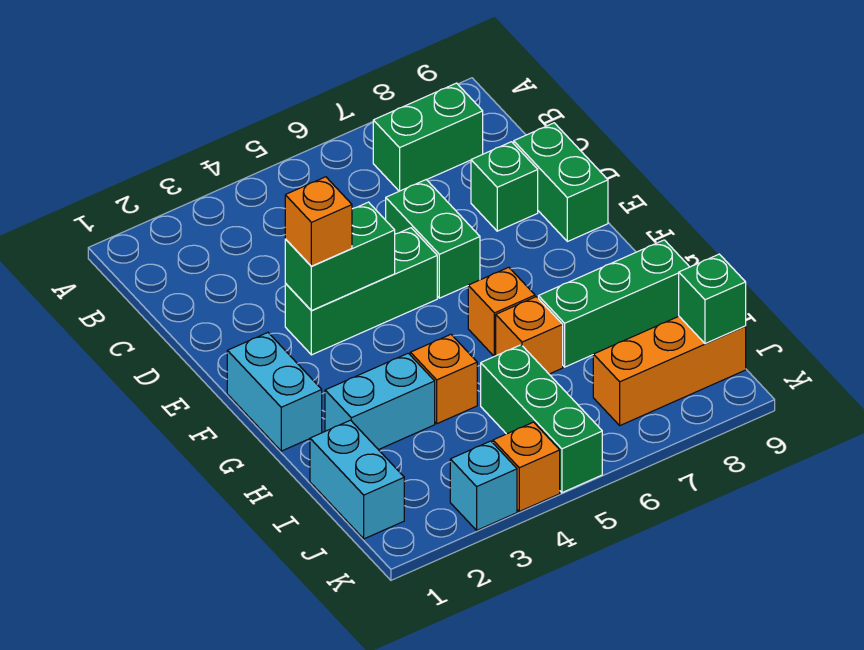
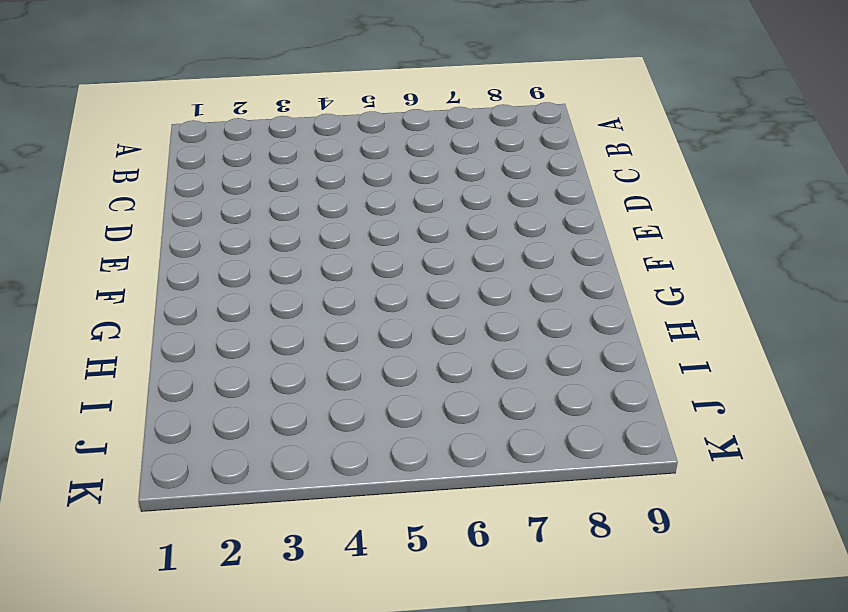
none -> green brick B7:B8 level 1
none -> green brick D6:E6 level 1
none -> green brick D8 level 1

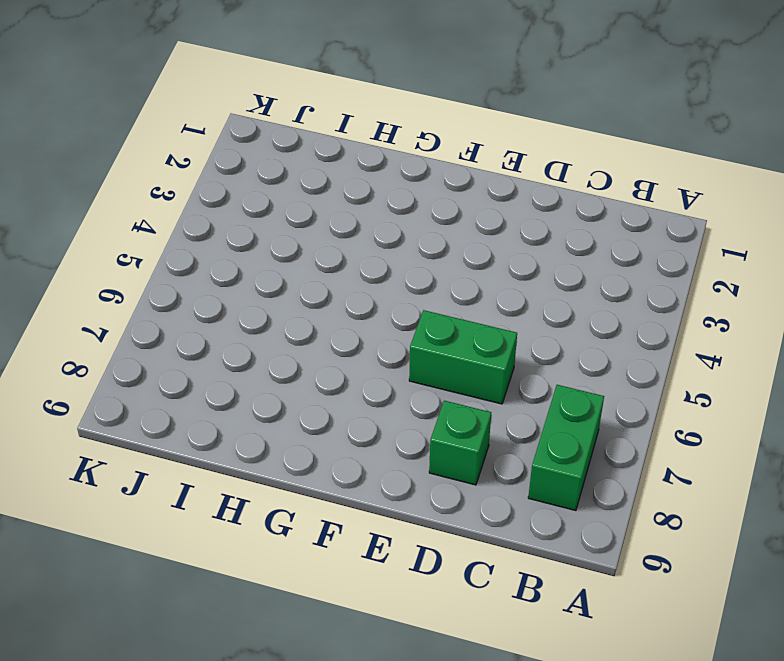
none -> green brick D9:E9 level 1
none -> green brick E3:E5 level 1
none -> cyan brick F1:G1 level 1

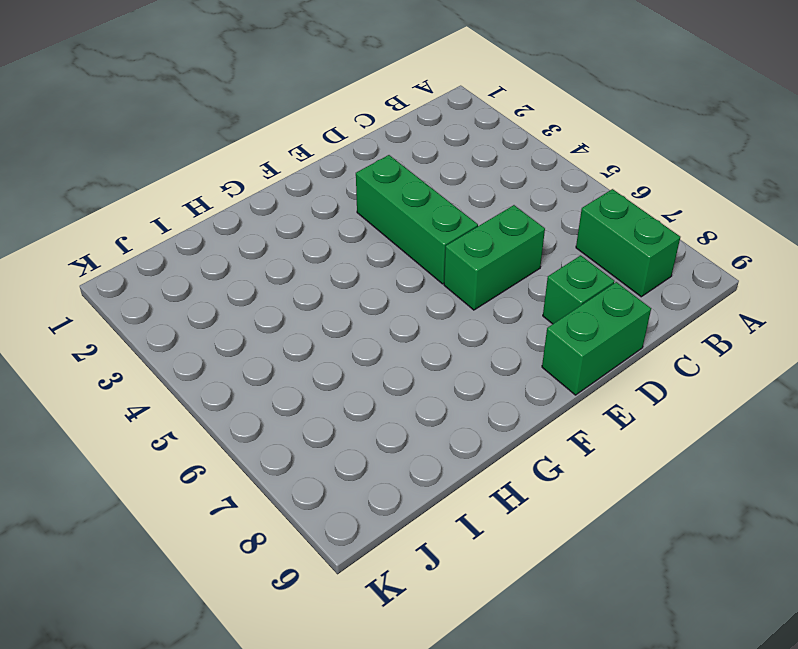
none -> cyan brick F1:G1 level 1
none -> orange brick G6 level 1
none -> cyan brick H2:H3 level 1

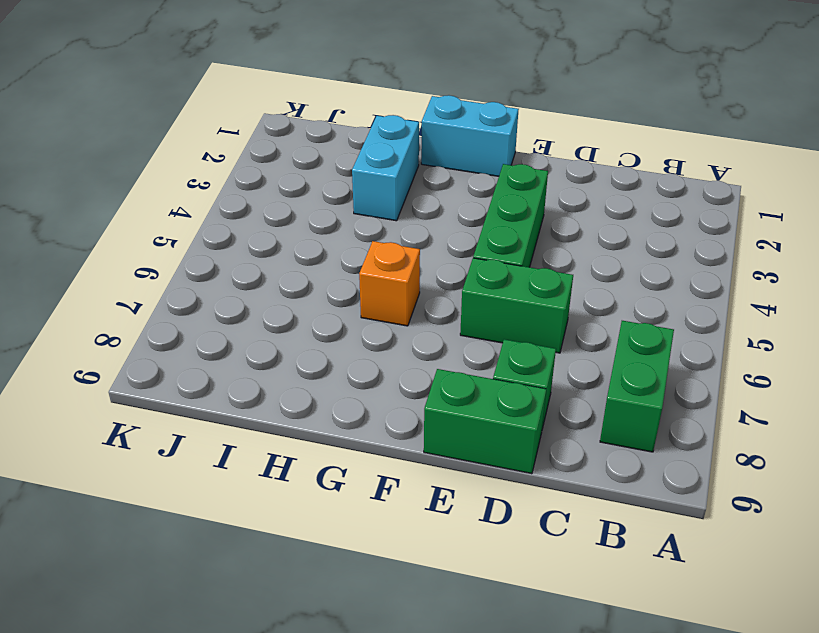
none -> orange brick H4 level 1
none -> orange brick H6 level 1
none -> green brick H7:H9 level 1

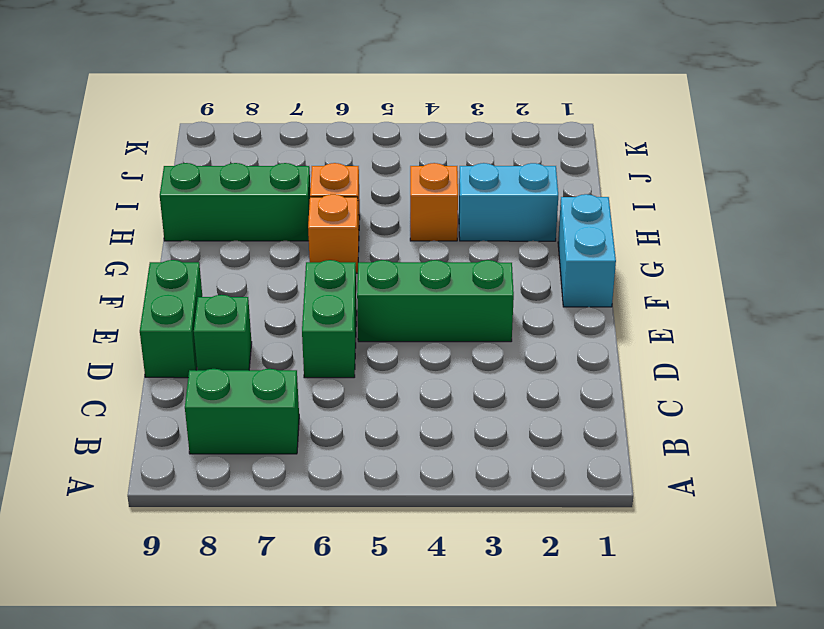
none -> cyan brick I1:J1 level 1
none -> green brick I5:K5 level 1
none -> orange brick J7:J9 level 1

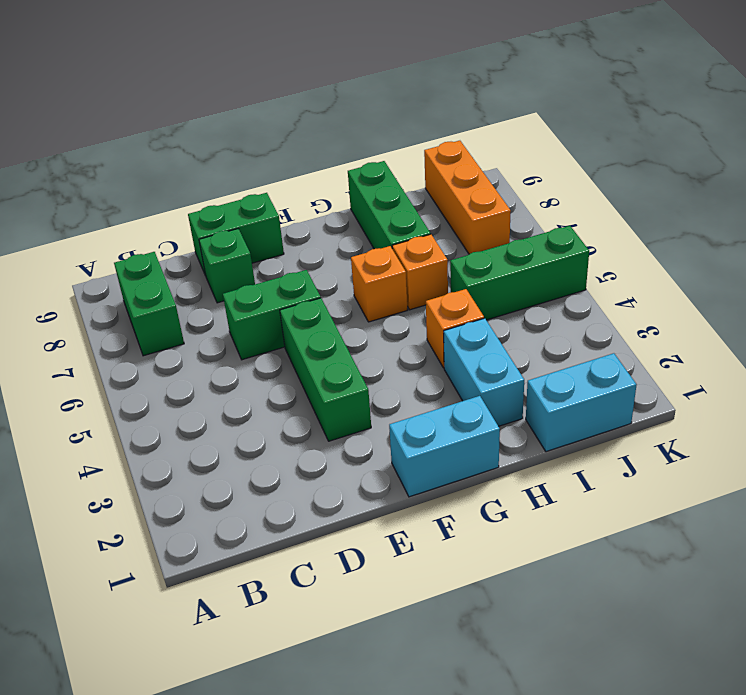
none -> cyan brick K3 level 1
none -> orange brick K4 level 1
none -> green brick E3:E4 level 2

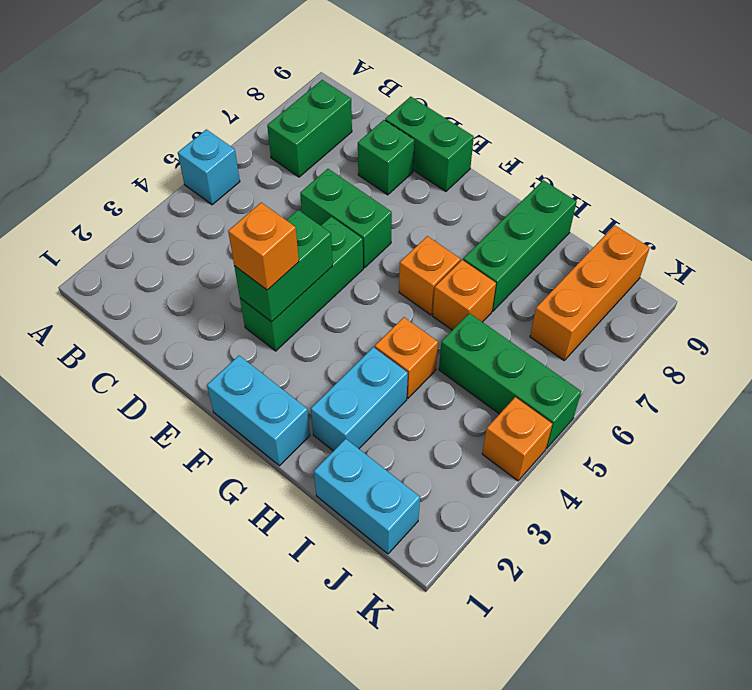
cyan brick A5 level 1 -> cyan brick K3 level 1
none -> green brick J9 level 2

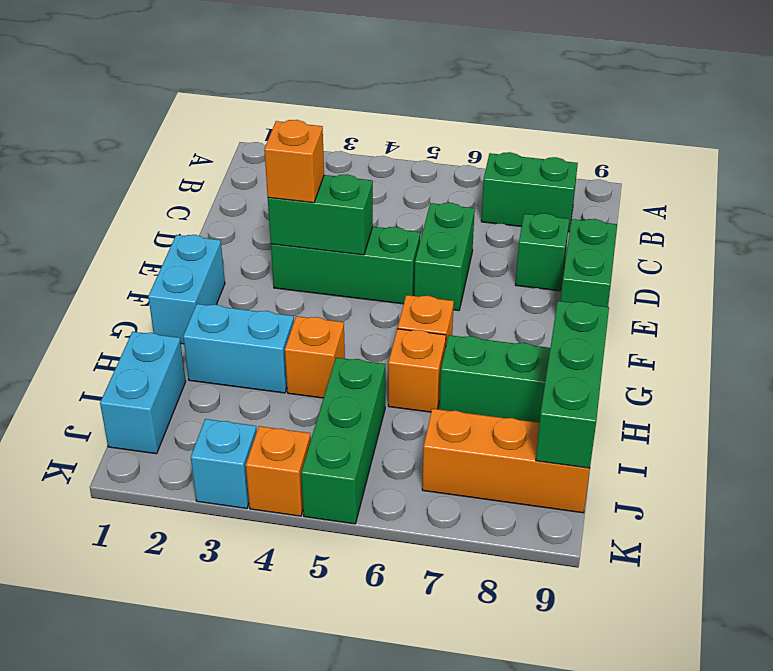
green brick H9:J9 level 2 -> green brick J9 level 2

